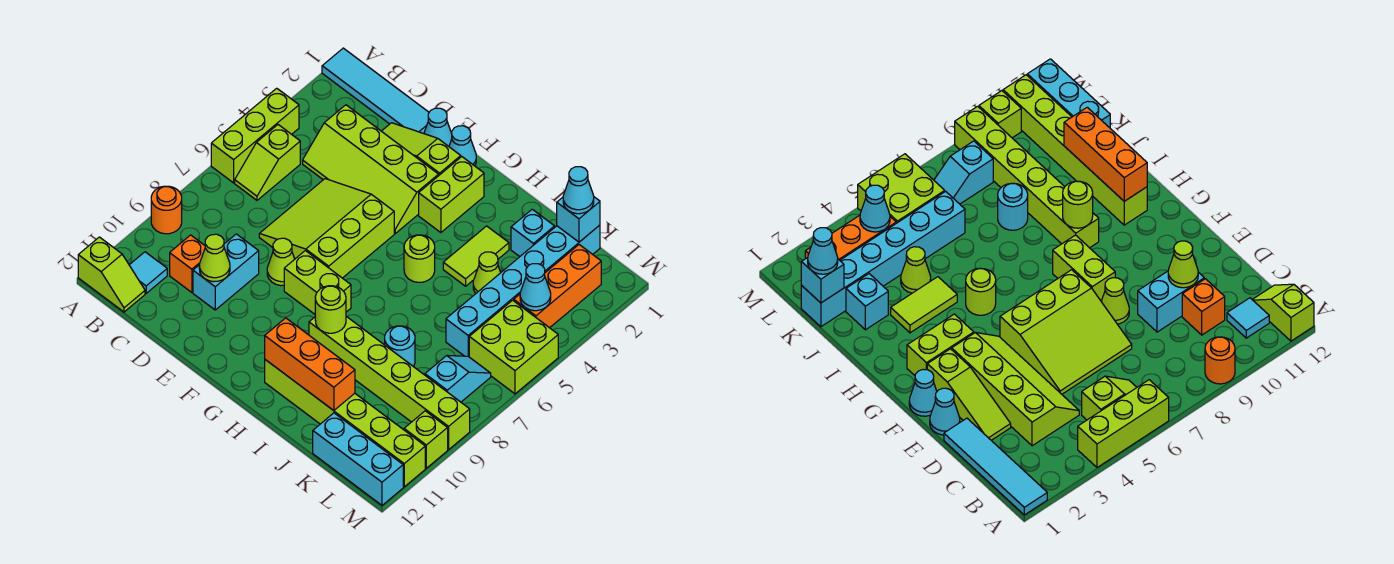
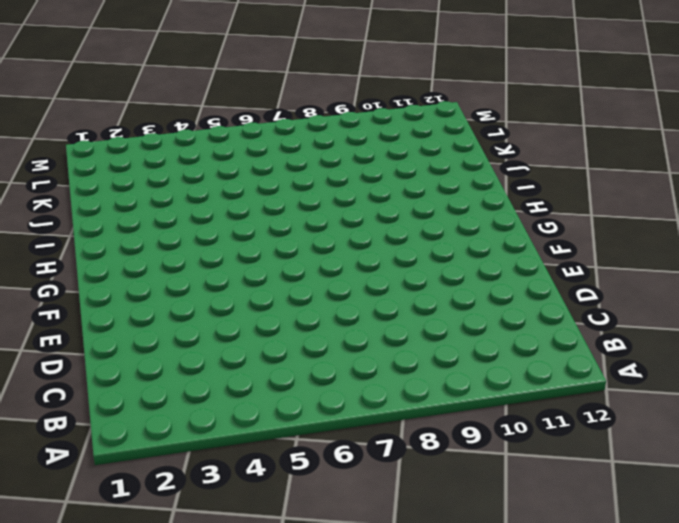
none -> cyan tile A1:D1 level 1
none -> lime brick A4:A6 level 1
none -> orange round brick A9 level 1
none -> lime slope A12:B12 level 1 top A

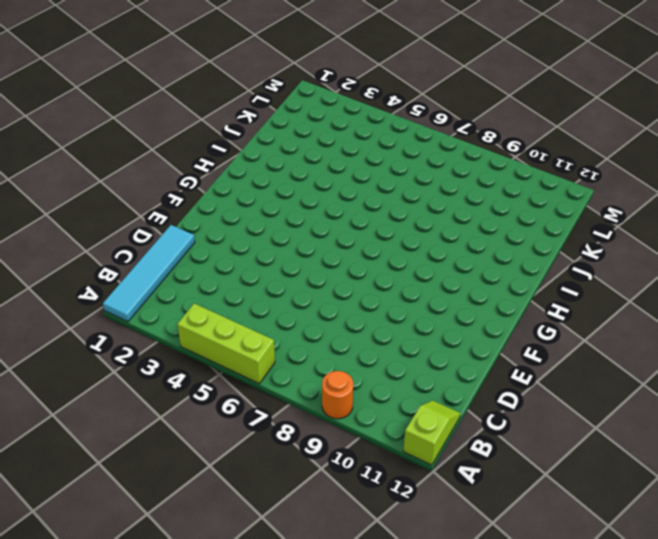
none -> lime slope B5:B6 level 1 top 5
none -> cyan tile B11 level 1
none -> lime slope C3:F4 level 1 top 3
none -> orange brick C10 level 1

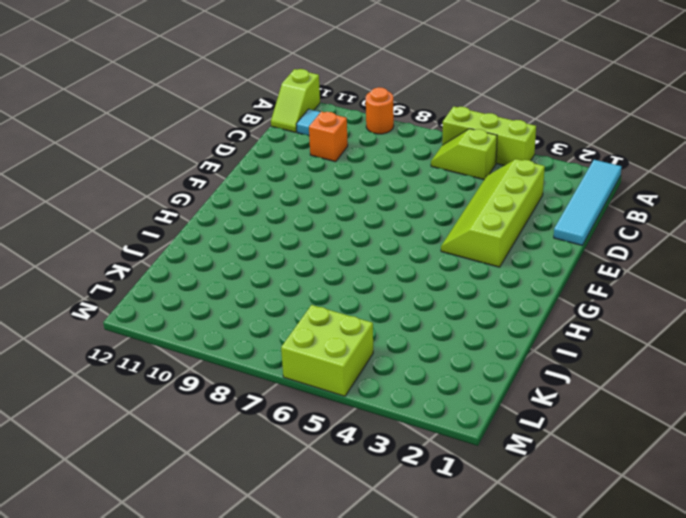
none -> lime slope D2:F2 level 1 top F
none -> lime slope D5:F7 level 1 top F
none -> cyan brick D9:D10 level 1
none -> cyan cone E1 level 1

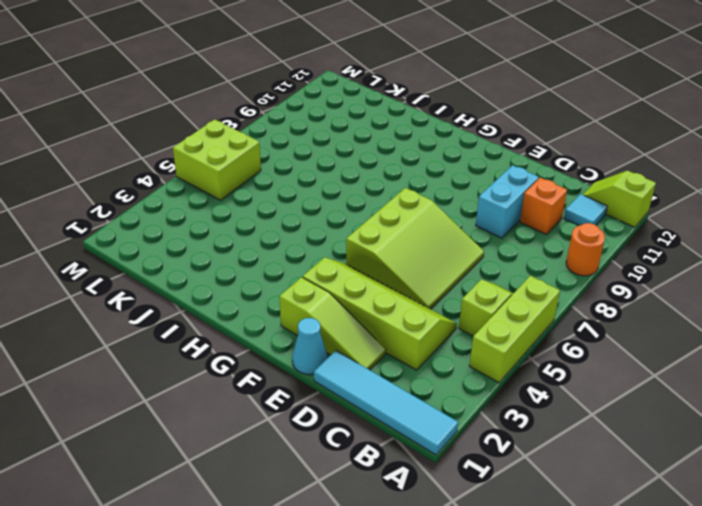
none -> lime cone E8 level 1
none -> cyan cone F1 level 1
none -> lime brick F8:G8 level 1
none -> lime brick G2:G3 level 1

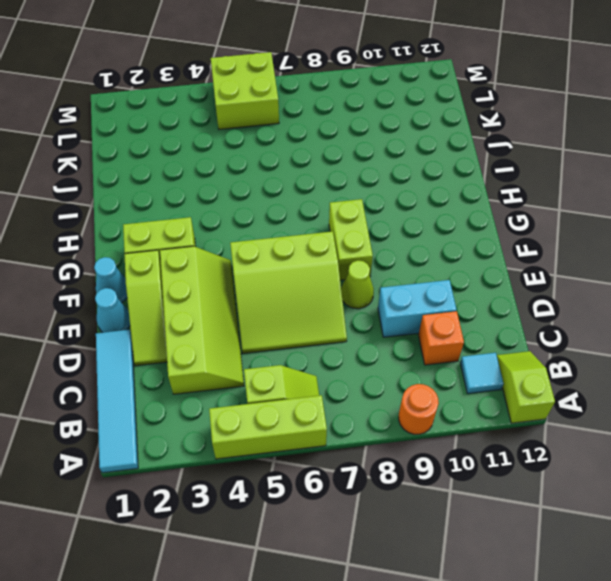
none -> lime round brick H5 level 1
none -> lime brick H9:M9 level 1
none -> lime brick H11:M11 level 1
none -> lime tile I3:I4 level 1

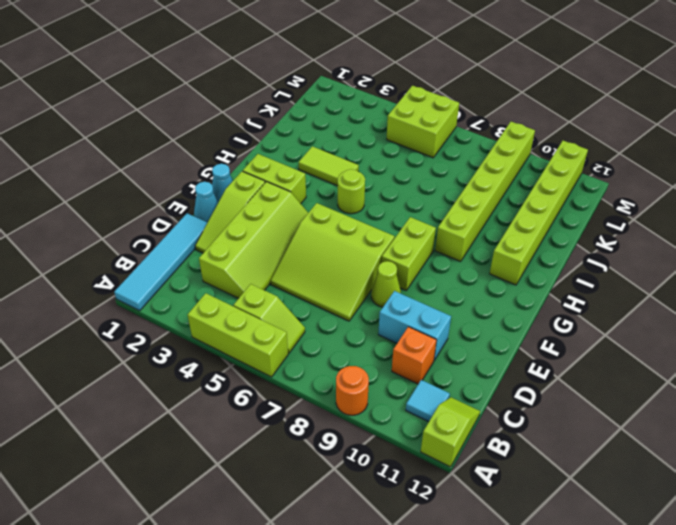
none -> cyan brick J2 level 1
none -> lime cone J4 level 1
none -> cyan round brick J8 level 1
none -> cyan brick K1:K6 level 1

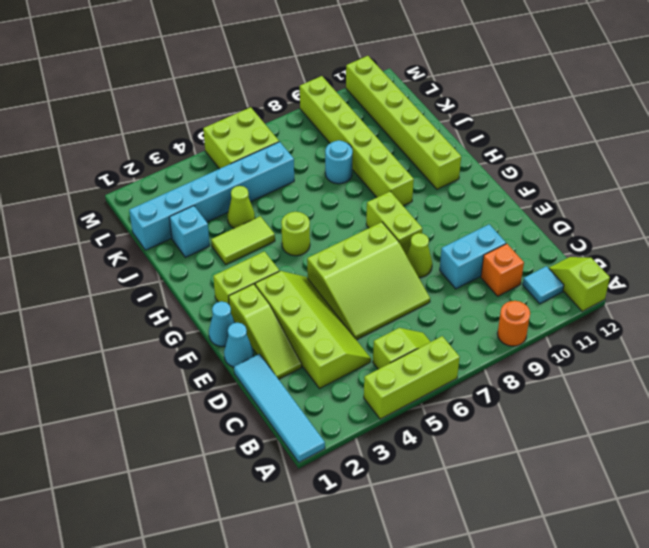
none -> cyan brick K12:M12 level 1
none -> orange brick L2:L4 level 1
none -> cyan slope L7:L8 level 1 top 8
none -> lime brick M10 level 1

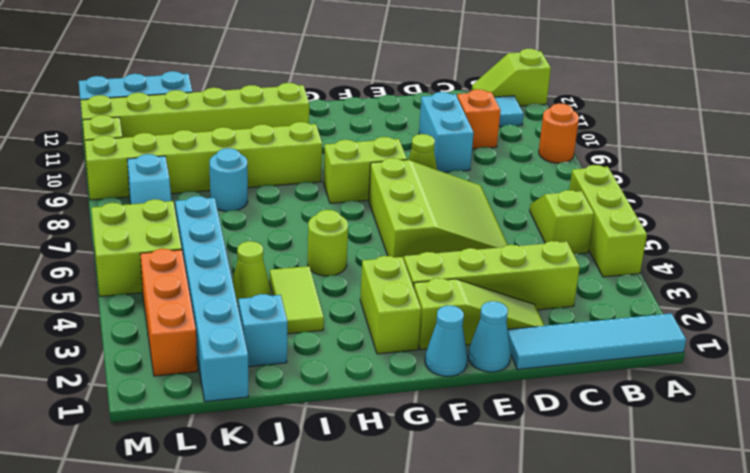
none -> lime cone D10 level 2
none -> lime round brick H9 level 2
none -> orange brick H11:J11 level 2
none -> cyan brick K1 level 2

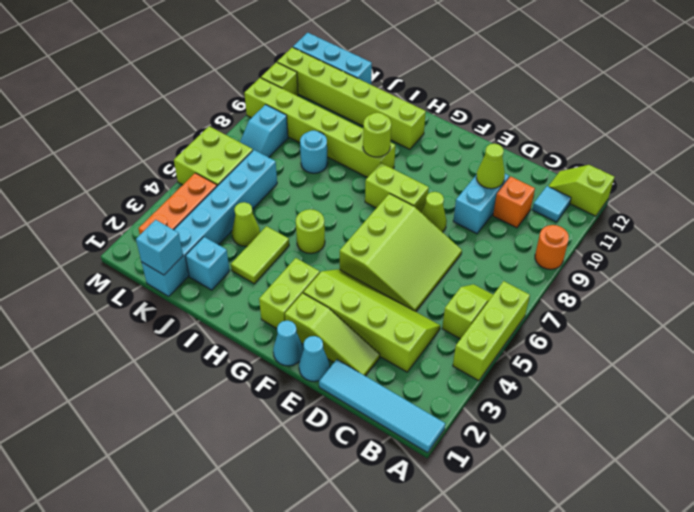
none -> orange brick H11:J11 level 2
none -> cyan cone L4 level 2
none -> cyan cone K1 level 3

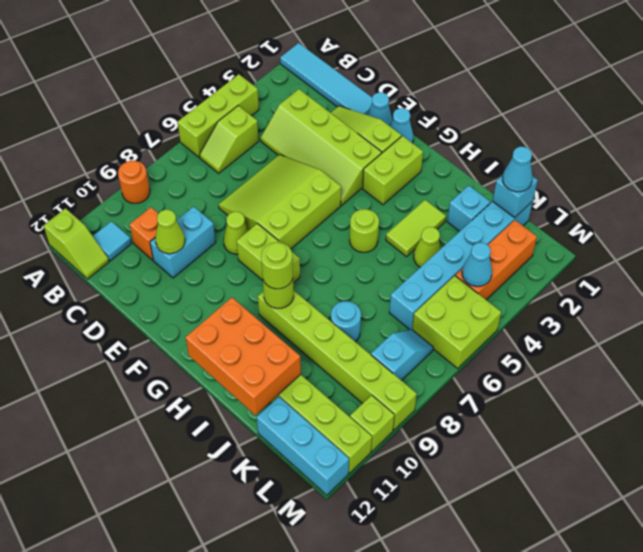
lime round brick H9 level 3 -> none
orange brick H11:J12 level 2 -> orange brick H11:J11 level 2

